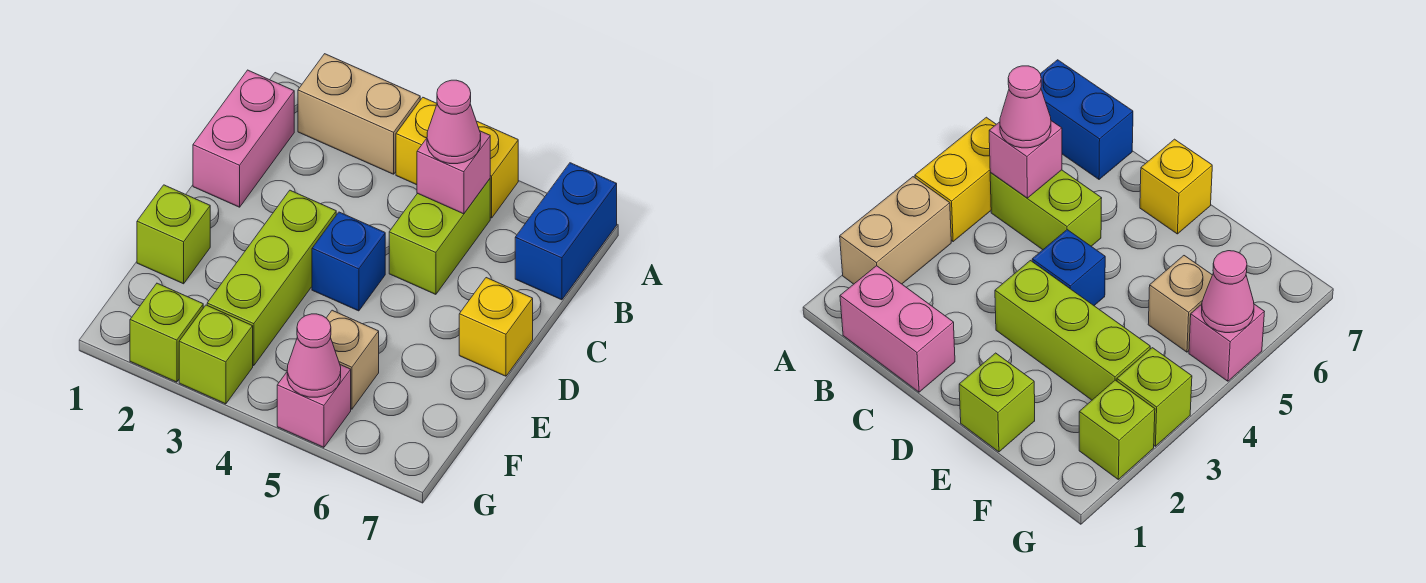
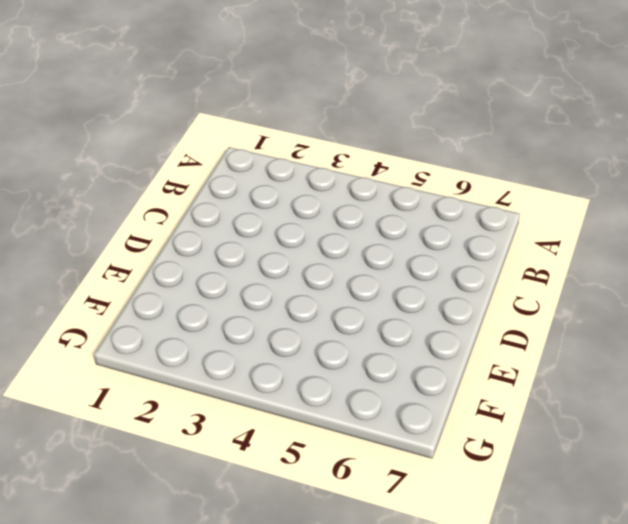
none -> tan brick A2:A3 level 1
none -> yellow brick A4:A5 level 1
none -> blue brick A7:B7 level 1

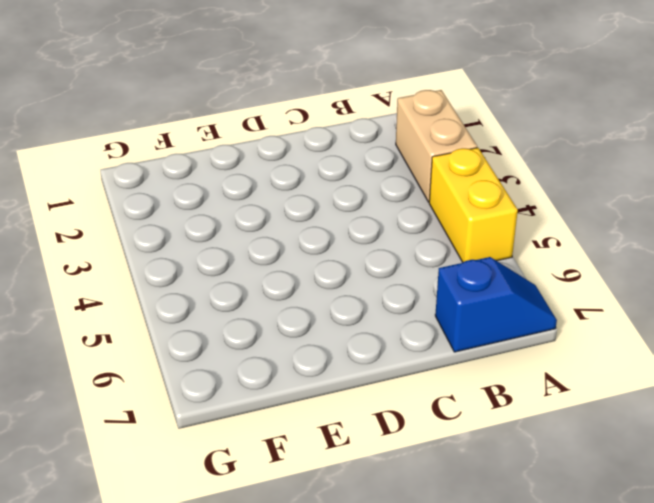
blue slope A7:B7 level 1 top B -> blue brick A7:B7 level 1
none -> pink brick B1:C1 level 1
none -> lime brick B5:C5 level 1
none -> lime brick D3:F3 level 1

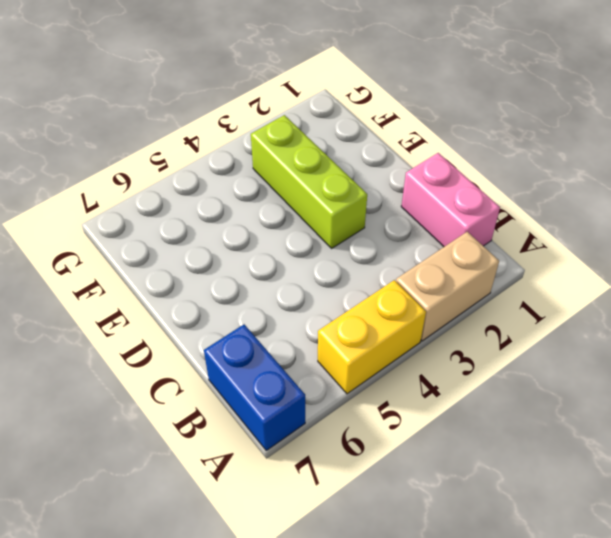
none -> lime brick B5:C5 level 1
none -> blue brick D4 level 1
none -> yellow brick D7 level 1

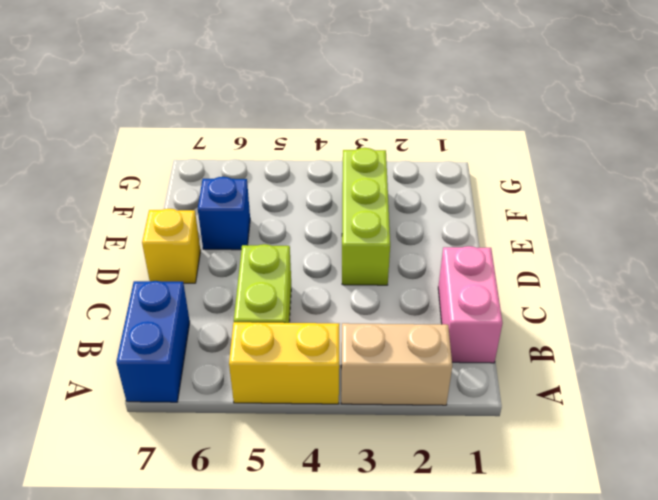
blue brick E6 level 1 -> blue brick D4 level 1
none -> lime brick E1 level 1
none -> tan brick F5 level 1
none -> lime brick G2 level 1

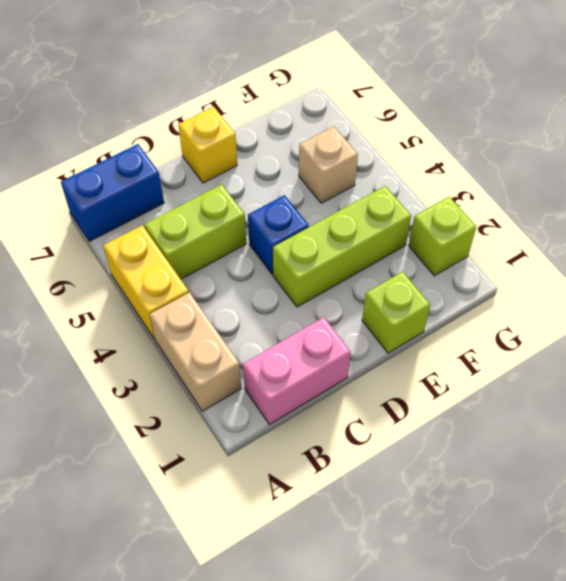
none -> lime brick G3 level 1
none -> pink brick G5 level 1
none -> pink brick B5 level 2

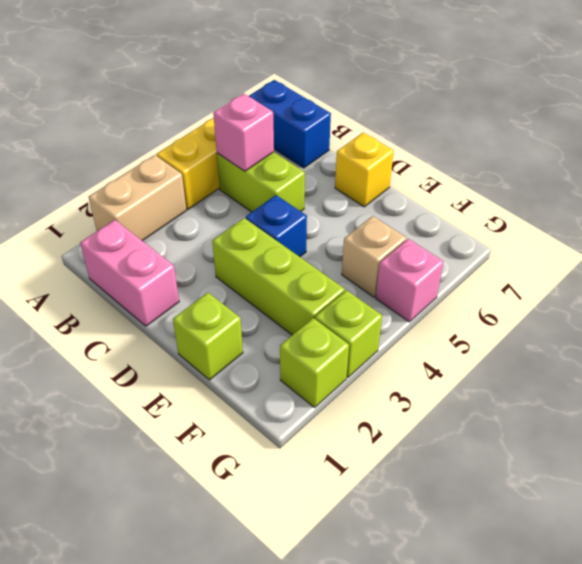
none -> pink cone G5 level 2
none -> pink cone B5 level 3

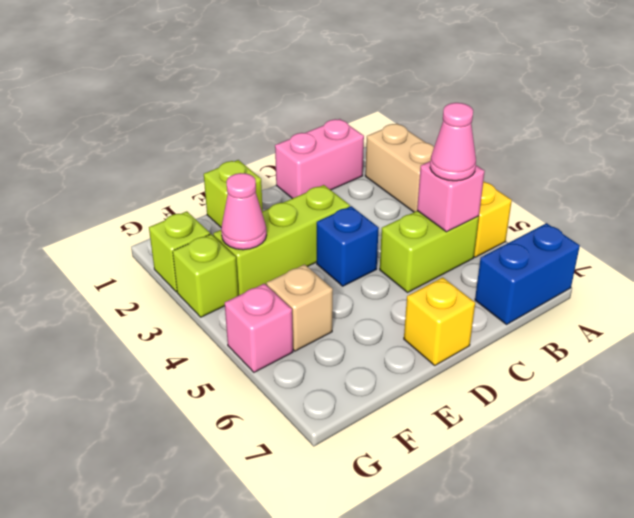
pink cone F3 level 2 -> pink cone G5 level 2

